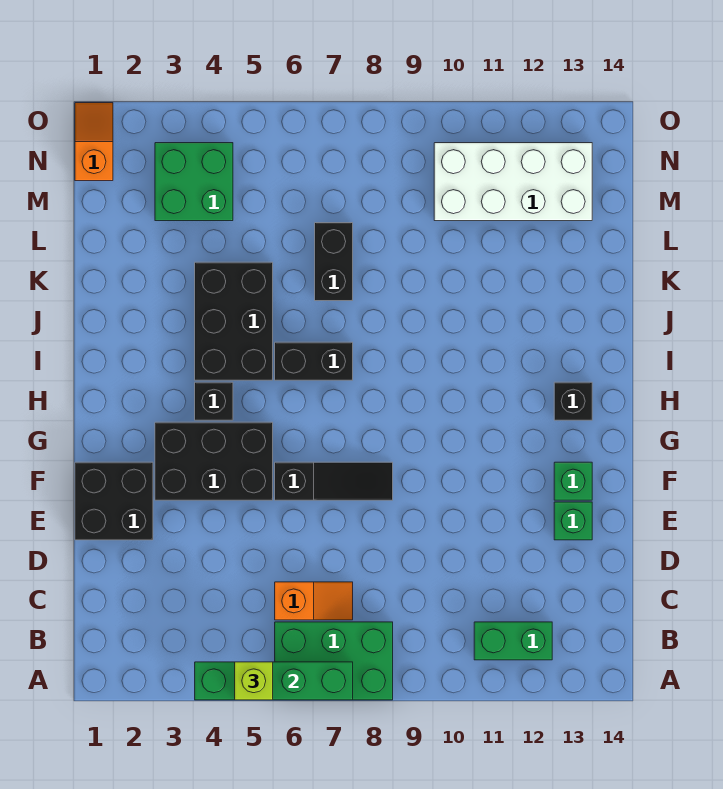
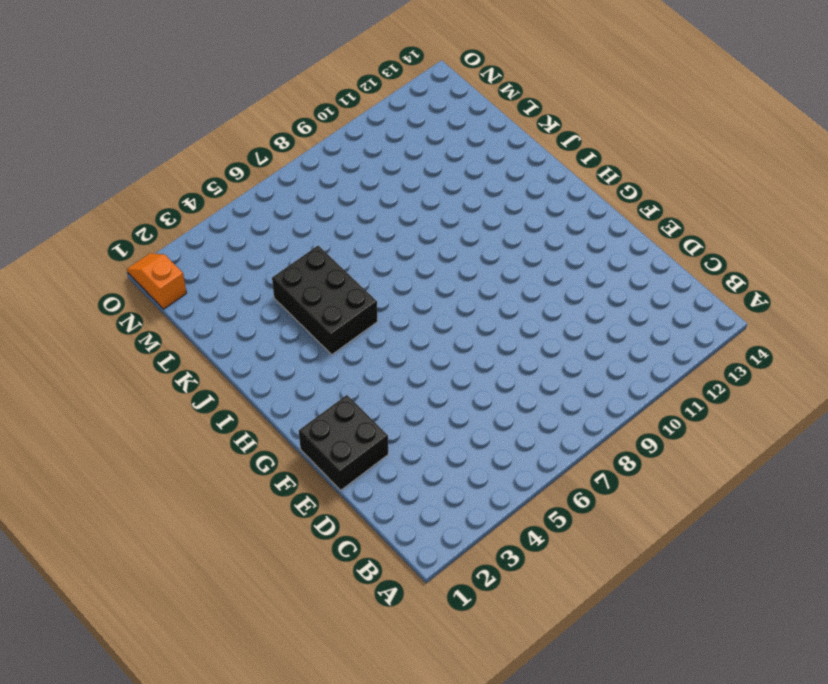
none -> green brick A6:B8 level 1
none -> green brick B11:B12 level 1
none -> orange slope C6:C7 level 1 top 6

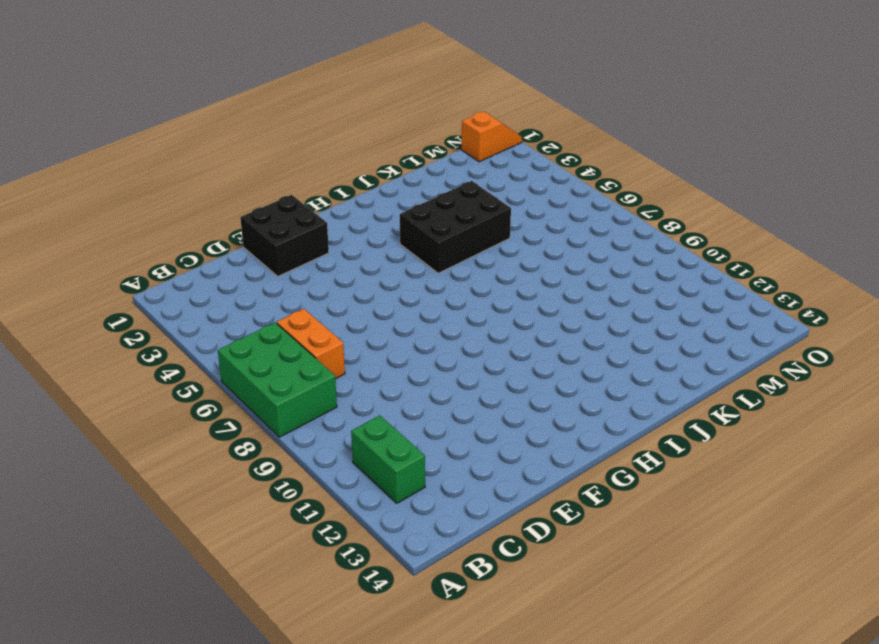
orange brick C6:C7 level 1 -> orange slope C6:C7 level 1 top 6
none -> green brick E13 level 1
none -> black brick F3:G5 level 1
none -> black slope F6:F8 level 1 top 6

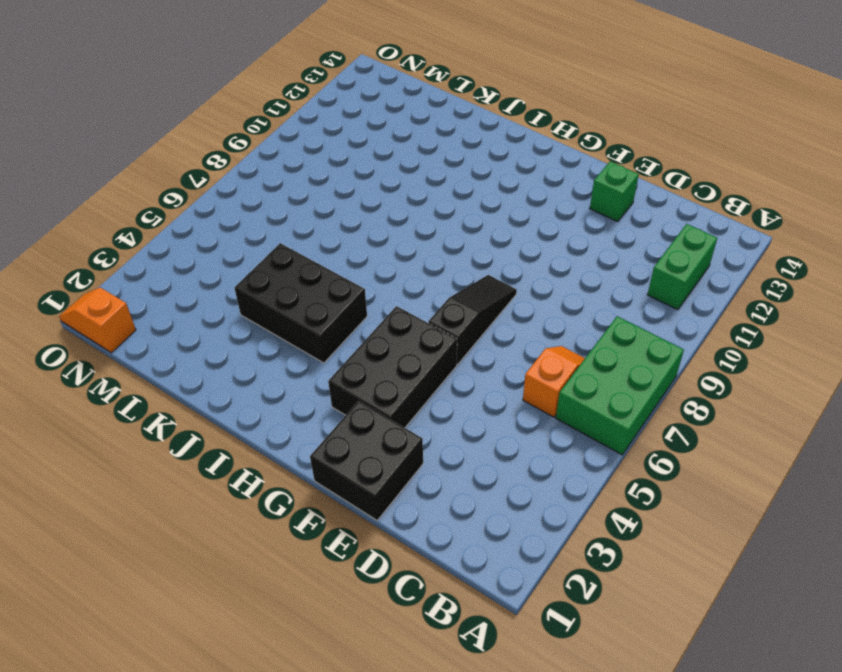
none -> green brick F13 level 1
none -> black brick H4 level 1
none -> black brick H13 level 1

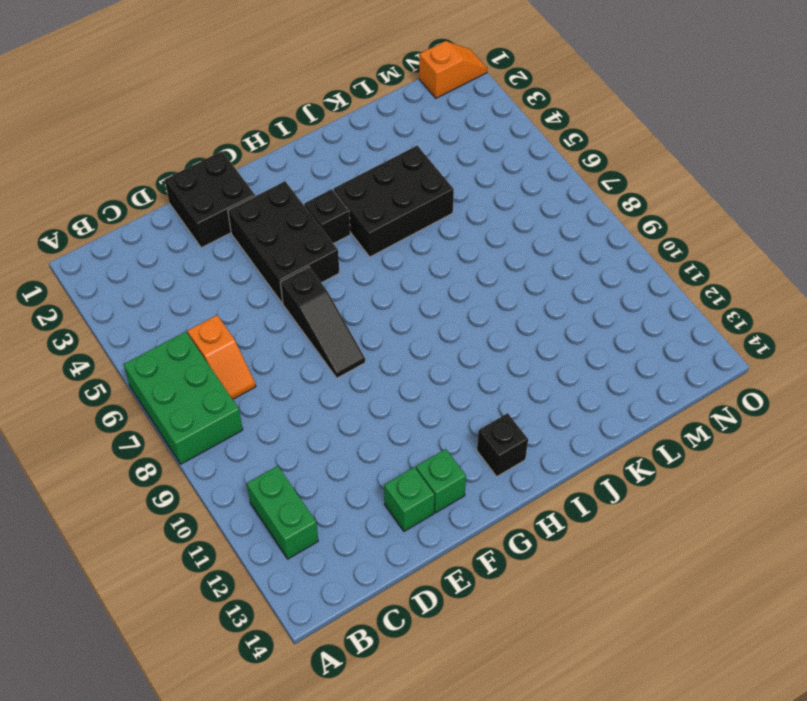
none -> black brick I6:I7 level 1
none -> black brick K7:L7 level 1
none -> green brick M3:N4 level 1

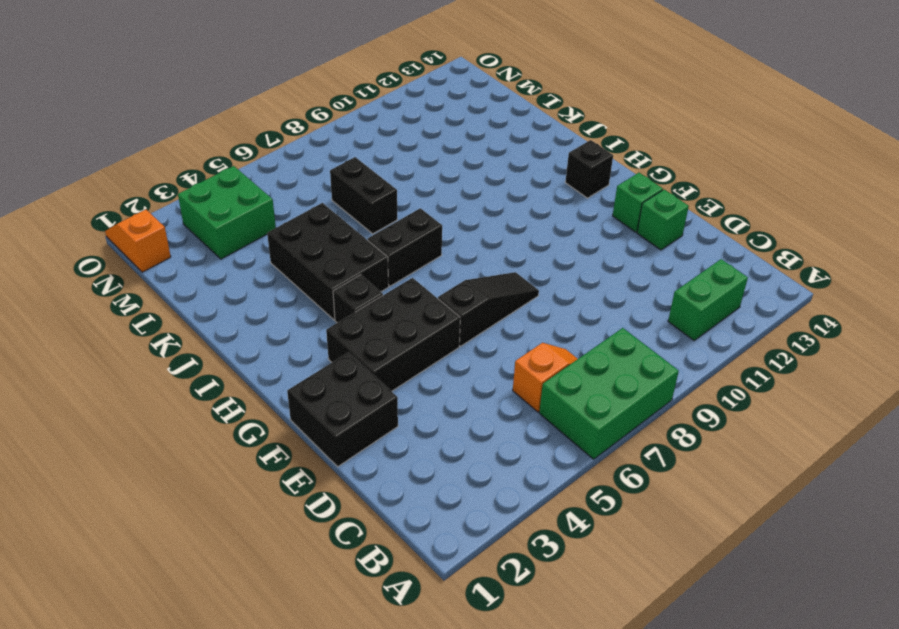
none -> white brick M10:N13 level 1
none -> green brick A4:A7 level 2
none -> lime brick A5 level 3

